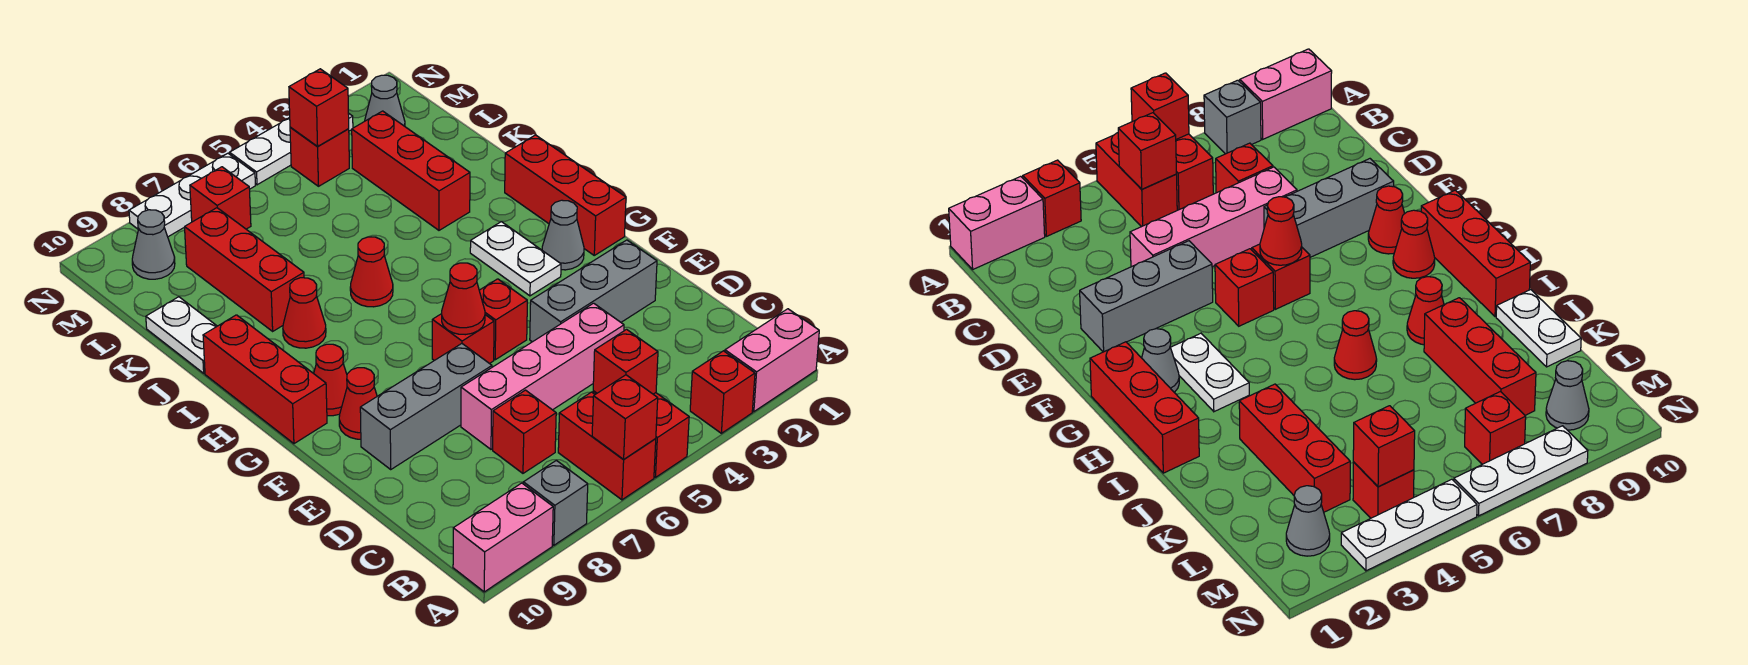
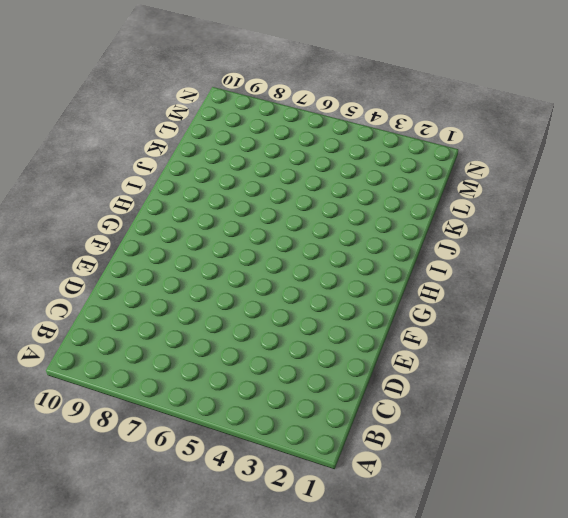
none -> pink brick A1:A2 level 1
none -> red brick A3 level 1
none -> red brick A5:B5 level 1
none -> red brick A6:B6 level 1

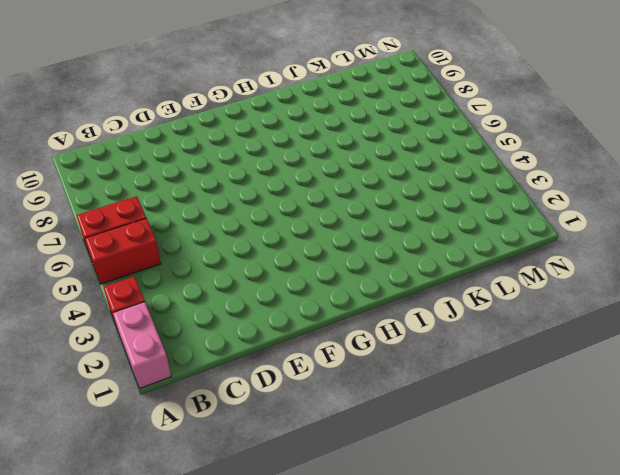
none -> grey brick A8 level 1
none -> pink brick A9:A10 level 1
none -> red brick C7 level 1
none -> pink brick D4:D7 level 1

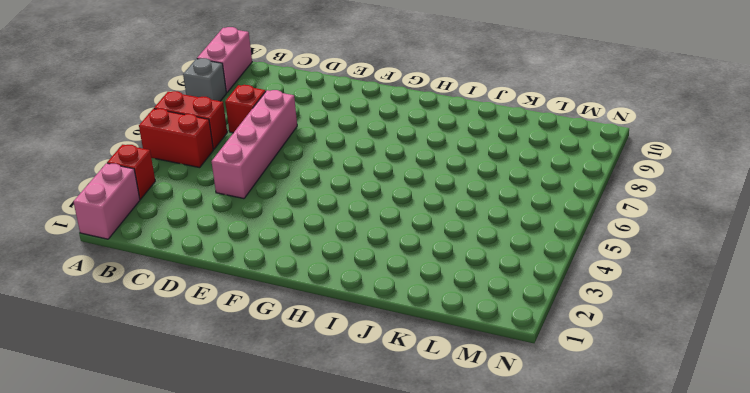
none -> grey brick E2:E4 level 1
none -> grey brick E7:E9 level 1
none -> red brick F5 level 1
none -> red brick F6 level 1

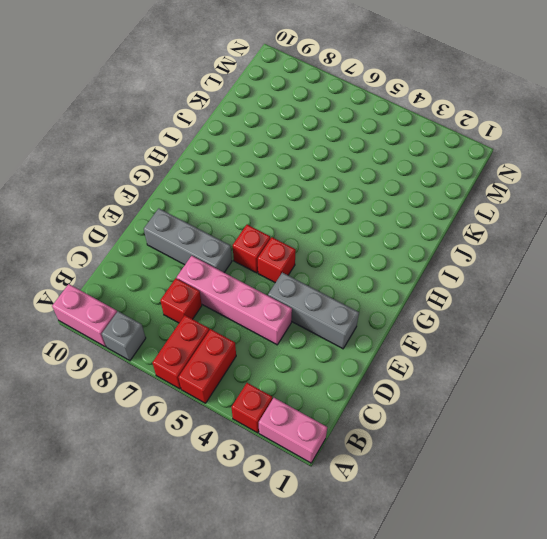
none -> red cone F9 level 1
none -> red brick G1:I1 level 1
none -> grey cone G2 level 1
none -> white plate G3:H3 level 1

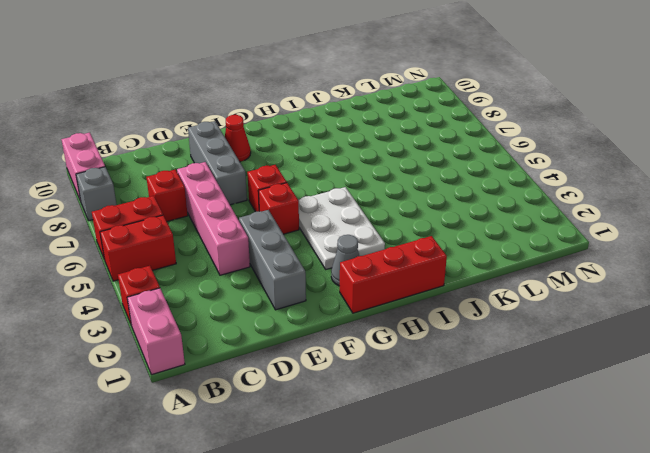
white plate G3:H5 level 1 -> white plate G3:H3 level 1
none -> red cone G9 level 1
none -> red brick G10:I10 level 1
none -> red cone I6 level 1
none -> red cone I8 level 1

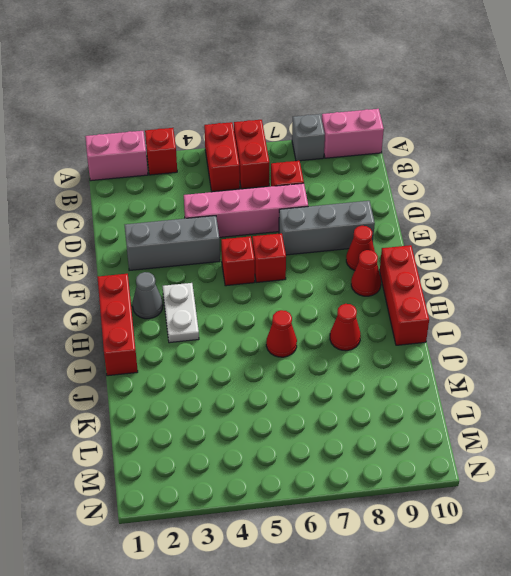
none -> red brick J3:L3 level 1
none -> red brick J8:L8 level 1
none -> white plate J10:K10 level 1
none -> grey cone M2 level 1

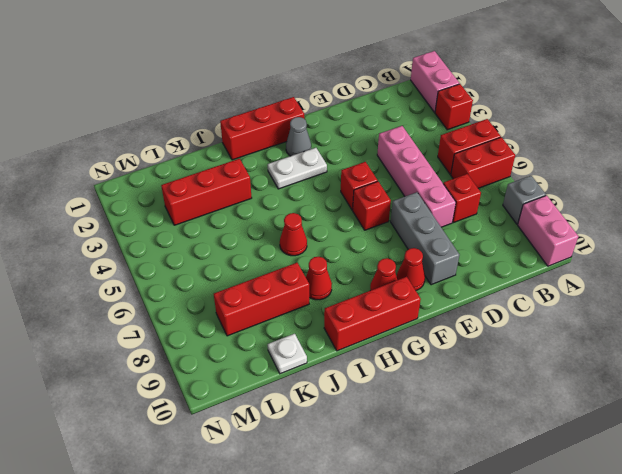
white plate K10 level 1 -> white plate J10:K10 level 1
none -> grey brick E2:E4 level 1
none -> grey cone M2 level 1
none -> red brick M4 level 1
none -> red brick M7 level 1

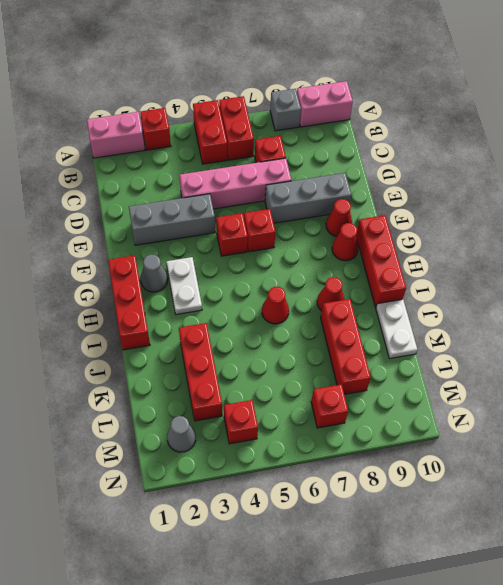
none -> grey cone M9 level 1
none -> white plate N3:N5 level 1
none -> white plate N6:N8 level 1
none -> red brick A6 level 2

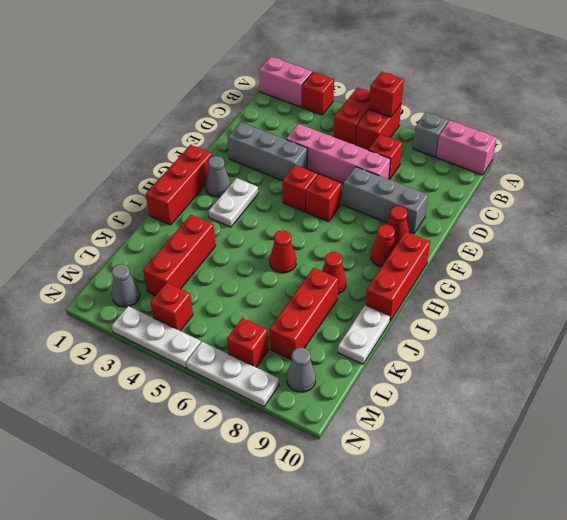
none -> red brick B5 level 2
none -> red cone F6 level 2
none -> red brick M4 level 2

